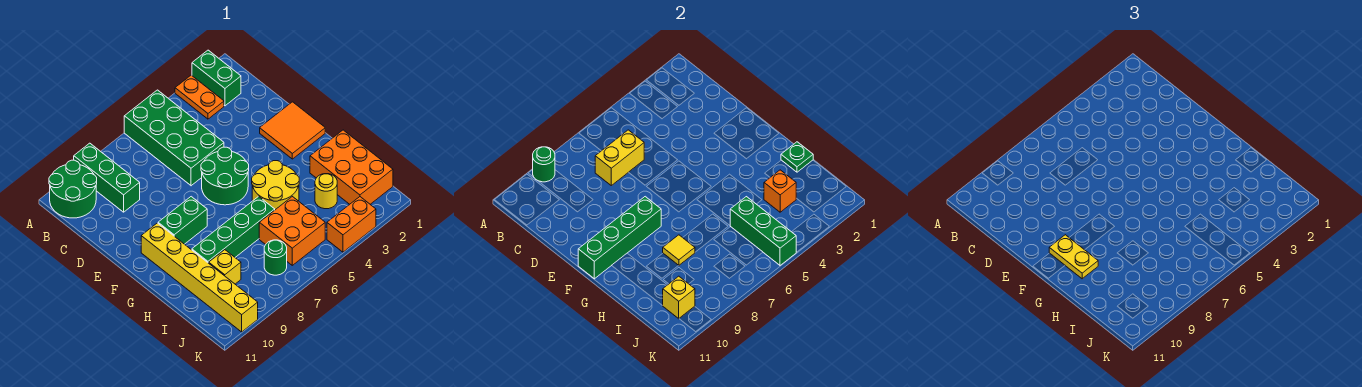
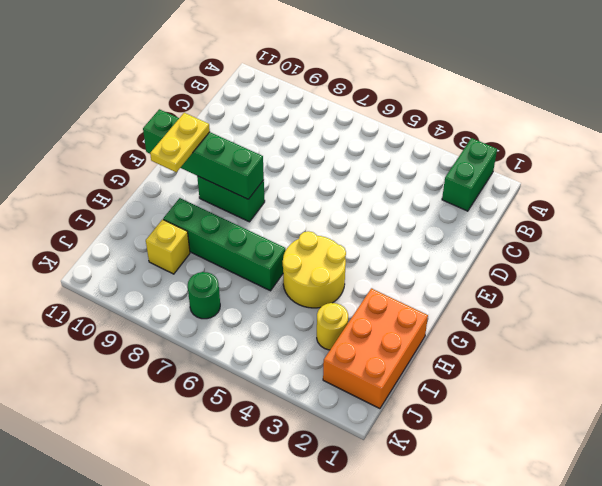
none -> orange plate A3:B3 level 1
none -> green brick A5:D6 level 1
none -> green brick A9:C9 level 1

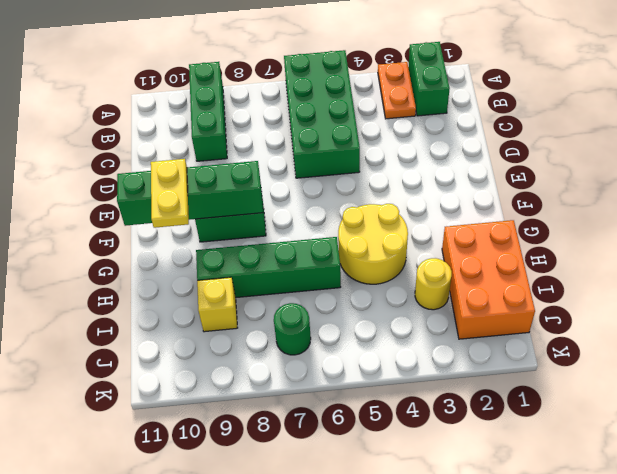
none -> green round brick A10:B11 level 1
none -> orange tile E1:F2 level 1
none -> green round brick E5:F6 level 1

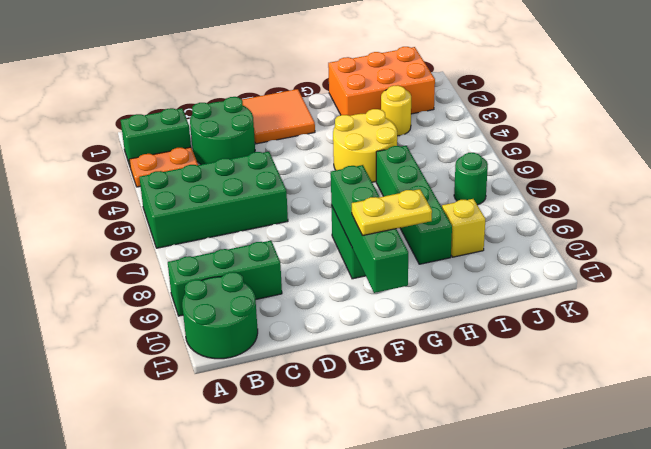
green round brick C2:D3 level 1 -> green round brick E5:F6 level 1
none -> yellow brick F10:K10 level 1
none -> orange brick I5:J6 level 1
none -> orange brick K3:K4 level 1

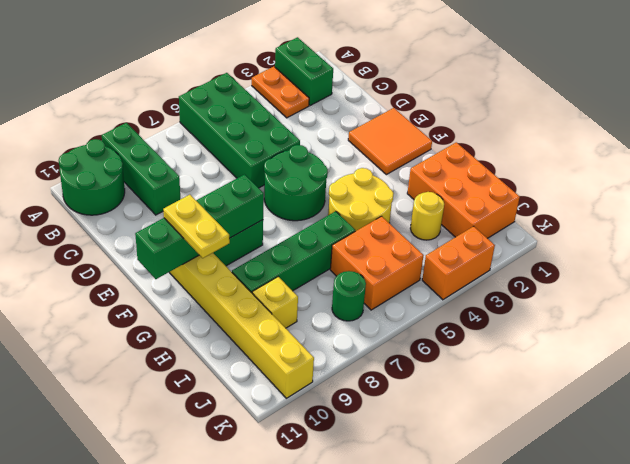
none -> green round brick A9 level 2
none -> yellow brick C6:C7 level 2
none -> green plate H1 level 2

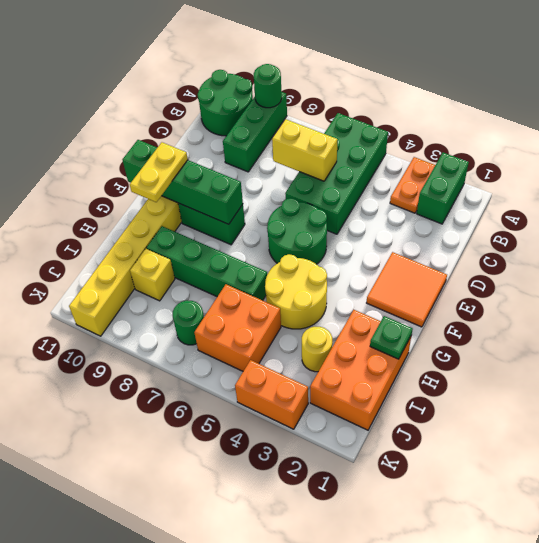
none -> yellow tile H8 level 2
none -> orange brick I3 level 2
none -> green brick I5:K5 level 2

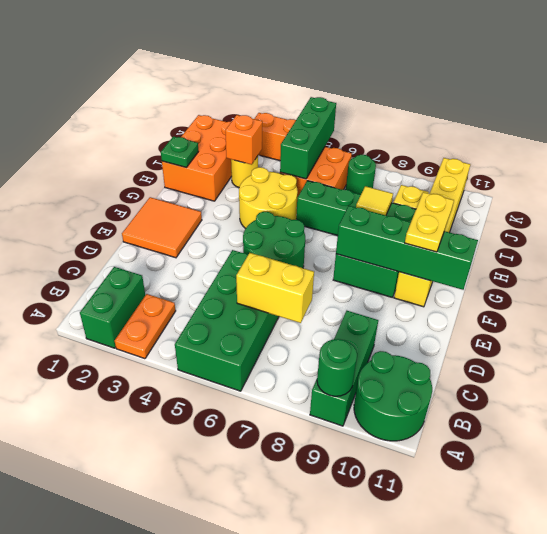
none -> yellow brick J10 level 2

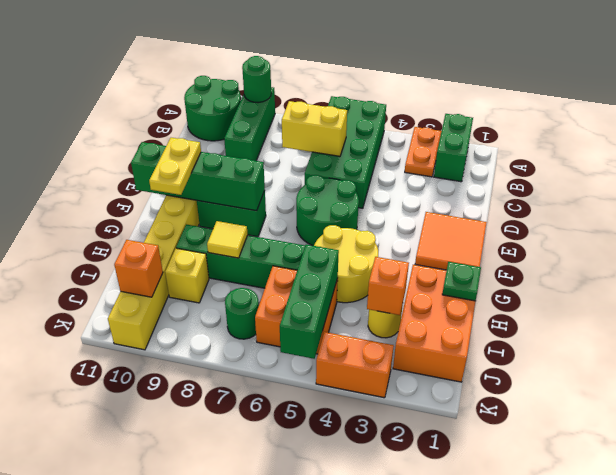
orange brick J10 level 2 -> yellow brick J10 level 2

